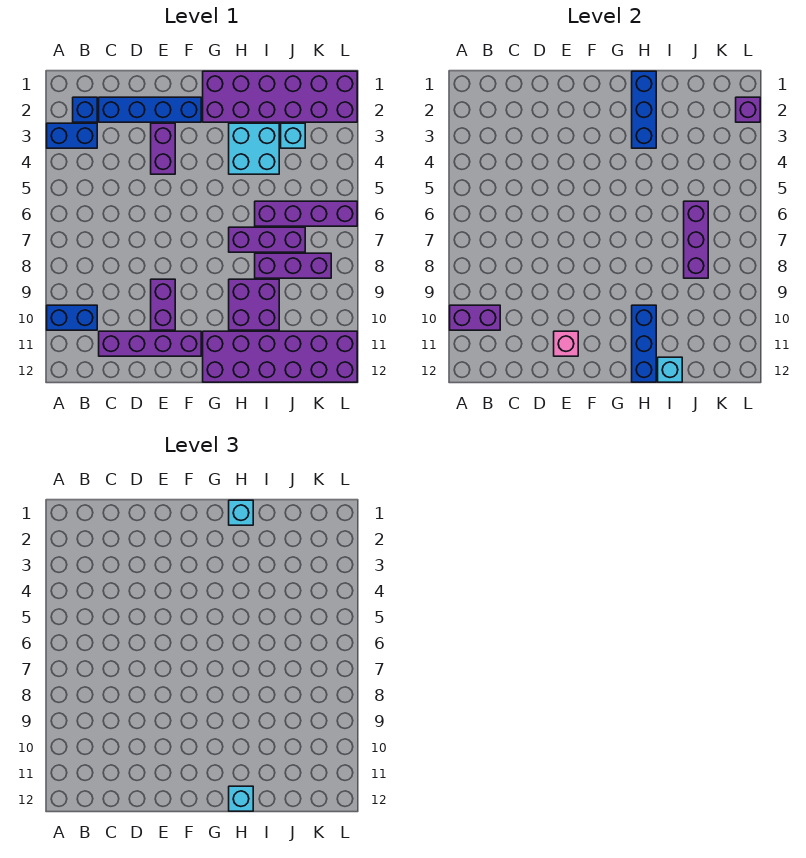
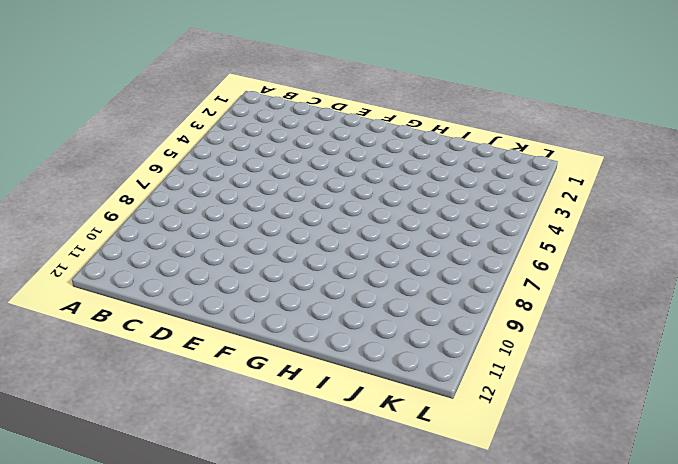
none -> blue brick A3:B3 level 1
none -> blue brick A10:B10 level 1
none -> blue brick B2 level 1

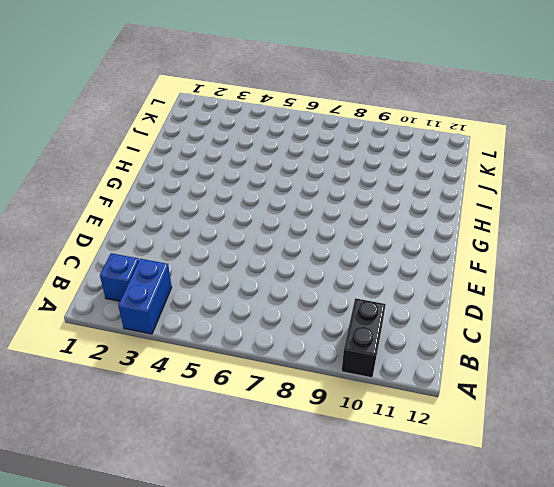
black brick A10:B10 level 1 -> blue brick A10:B10 level 1
none -> blue brick C2:F2 level 1
none -> purple brick C11:F11 level 1
none -> purple brick E3:E4 level 1

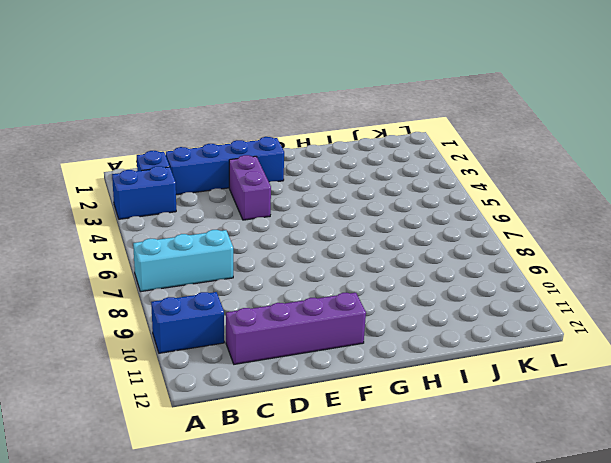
cyan brick A7:C7 level 1 -> none
none -> purple brick E9:E10 level 1
none -> purple brick G1:L2 level 1
none -> purple brick G11:L12 level 1

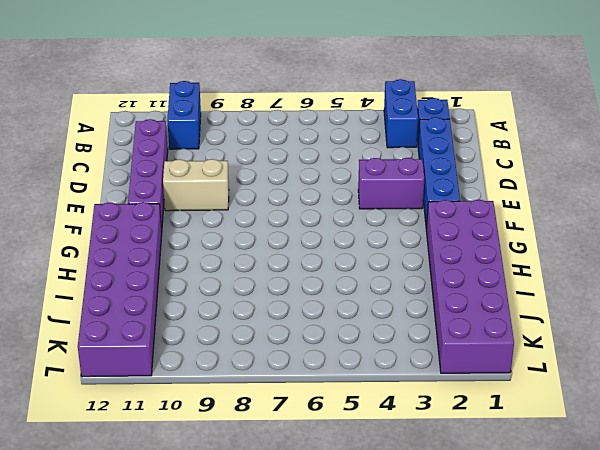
tan brick E9:E10 level 1 -> purple brick E9:E10 level 1
none -> cyan brick H3:I4 level 1
none -> purple brick H7:J7 level 1
none -> purple brick H9:I10 level 1

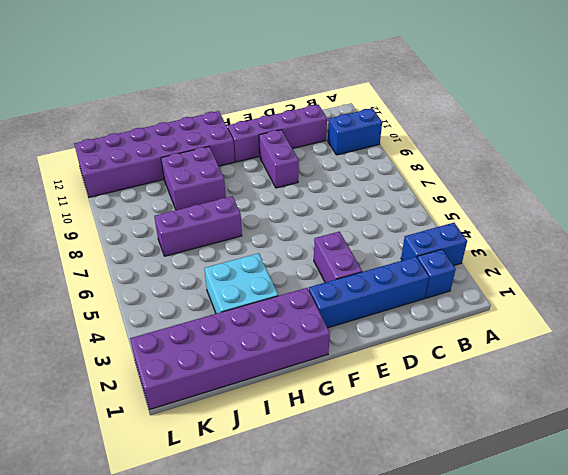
none -> purple brick I6:L6 level 1
none -> purple brick I8:K8 level 1
none -> cyan brick J3 level 1

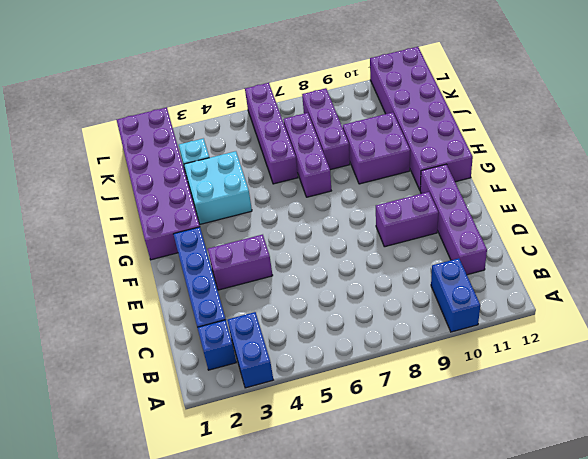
none -> purple brick A10:B10 level 2
none -> pink brick E11 level 2
none -> blue brick H1:H3 level 2

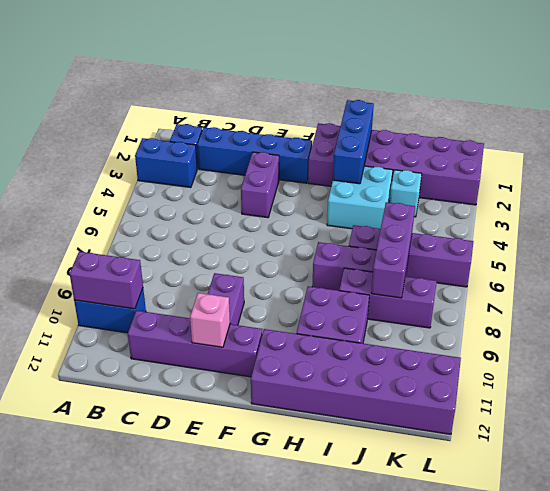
none -> blue brick H10:H12 level 2
none -> cyan brick I12 level 2
none -> purple brick L2 level 2

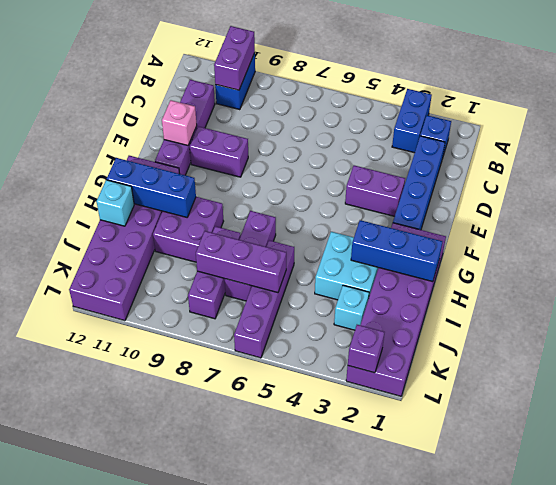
none -> cyan brick H1 level 3
none -> cyan brick H12 level 3

